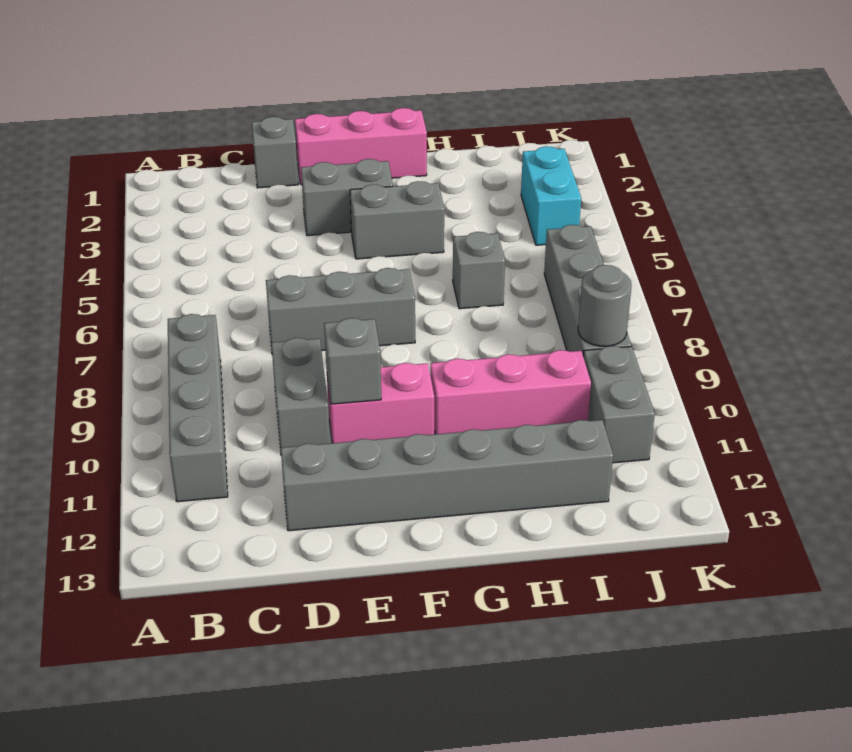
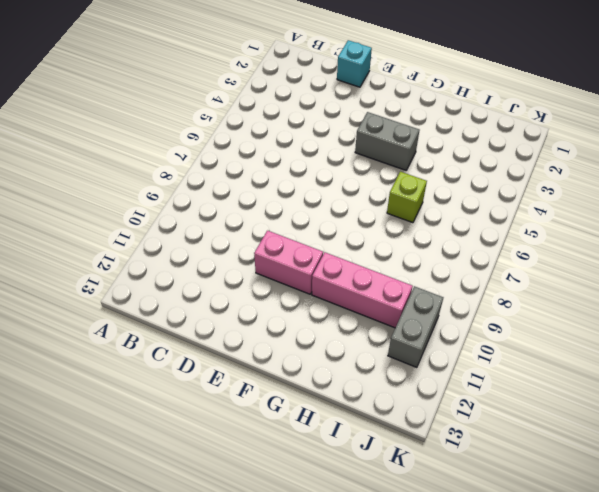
cyan brick D1 level 1 -> grey brick D1 level 1
lime brick H6 level 1 -> grey brick H6 level 1
none -> grey brick B8:B11 level 1
none -> grey brick D7:F7 level 1
none -> grey brick D9:D10 level 1

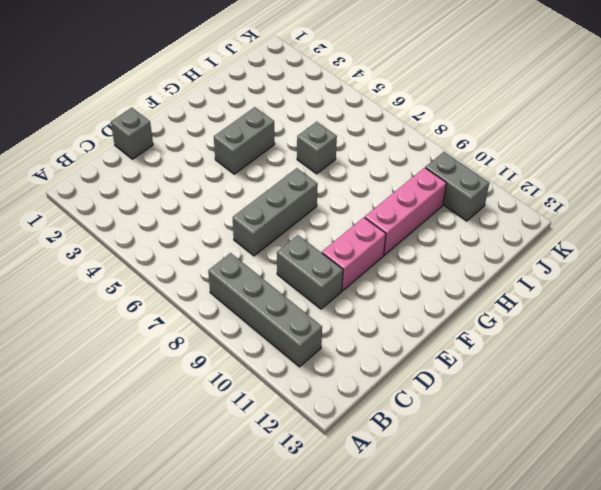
none -> grey brick D12:I12 level 1
none -> pink brick E1:G1 level 1
none -> grey brick E3:F3 level 1

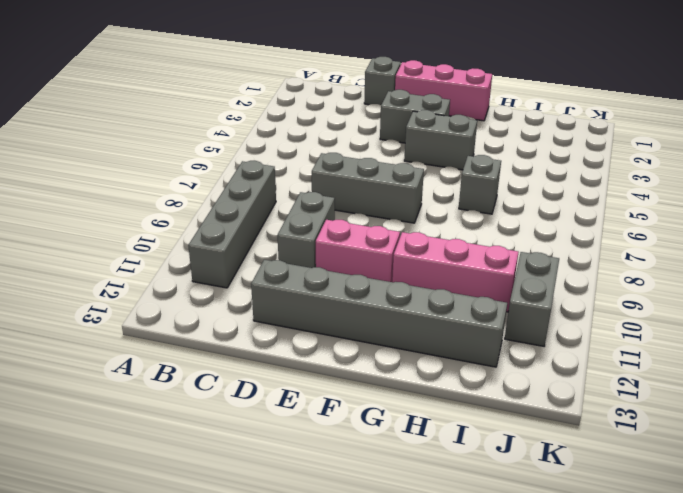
none -> cyan brick J3:J4 level 1
none -> grey brick J6:J9 level 1
none -> grey brick E10 level 2

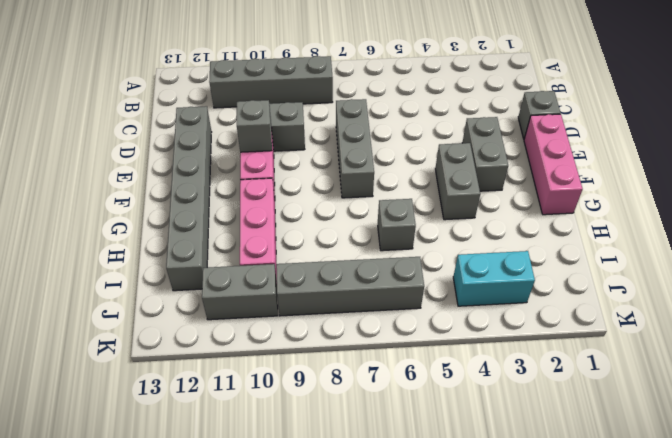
none -> grey round brick J9 level 2

